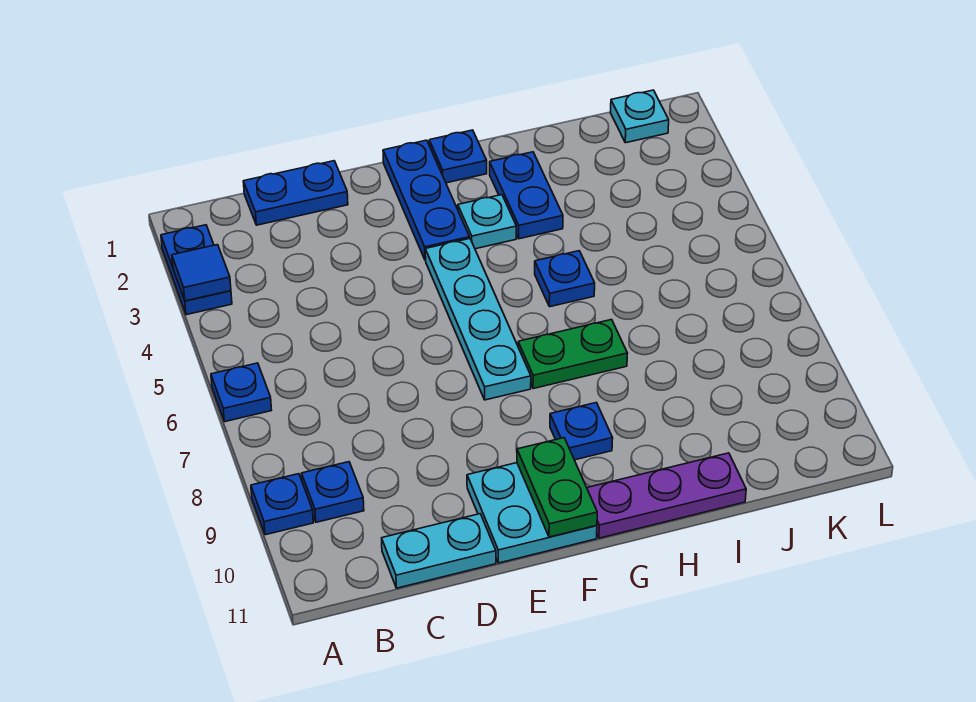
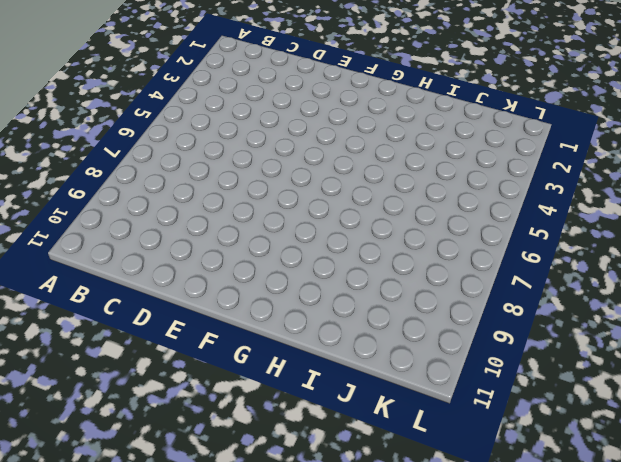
none -> blue plate A2:A3 level 1
none -> blue plate A6 level 1
none -> blue plate A9 level 1

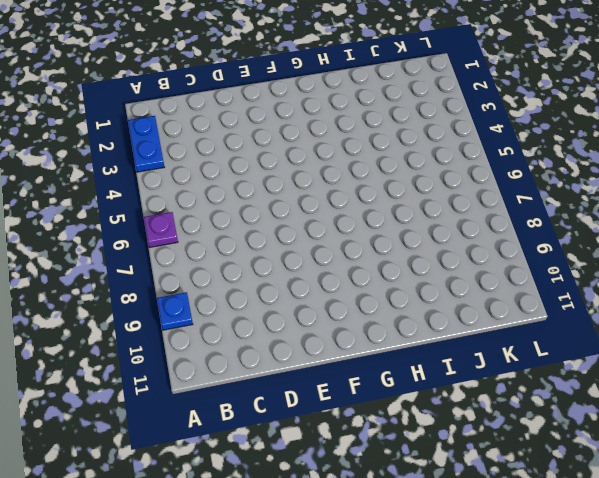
purple plate A6 level 1 -> blue plate A6 level 1
none -> blue plate B9 level 1
none -> blue plate C1:D1 level 1
none -> cyan plate C11:D11 level 1

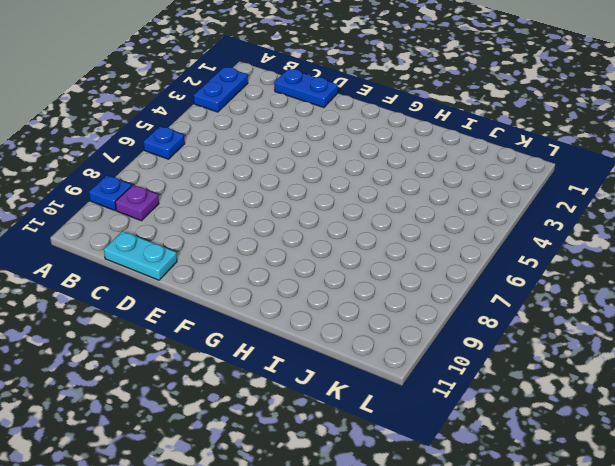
purple plate B9 level 1 -> blue plate B9 level 1
none -> cyan plate E10:F11 level 1
none -> blue plate F1:F3 level 1
none -> cyan plate F4:F7 level 1

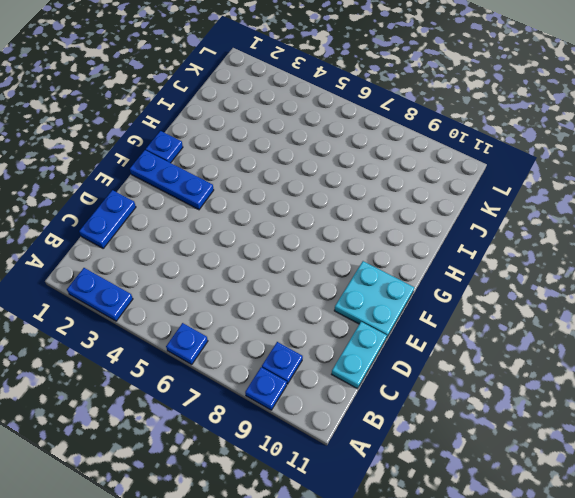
none -> cyan plate F4:F7 level 1
none -> cyan plate G3 level 1
none -> green plate G7:H7 level 1

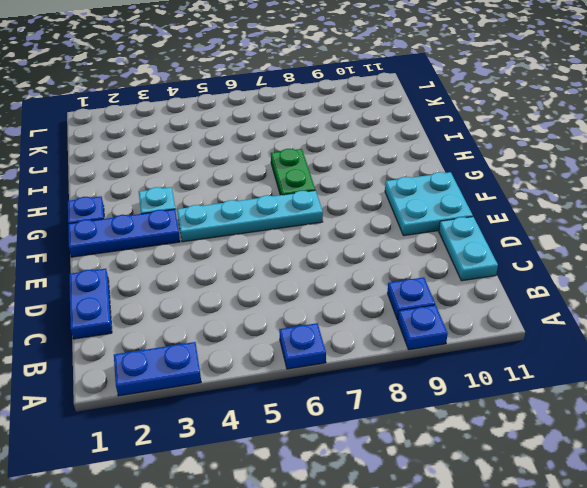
none -> blue plate G9 level 1
none -> purple plate G11:I11 level 1
none -> blue plate H2:H3 level 1

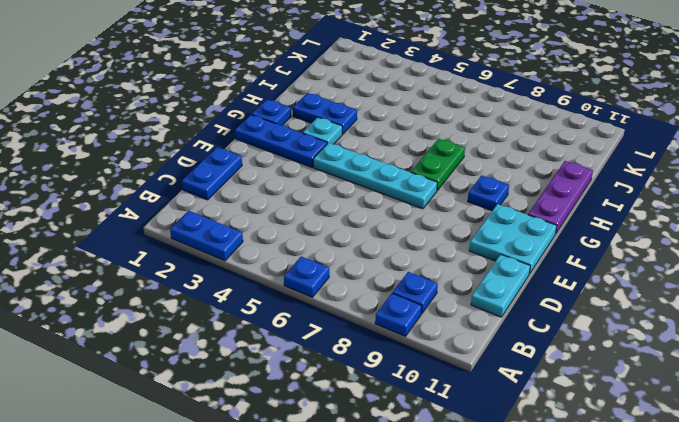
none -> blue plate H5 level 1
none -> cyan plate K1 level 1
none -> blue tile A3 level 2

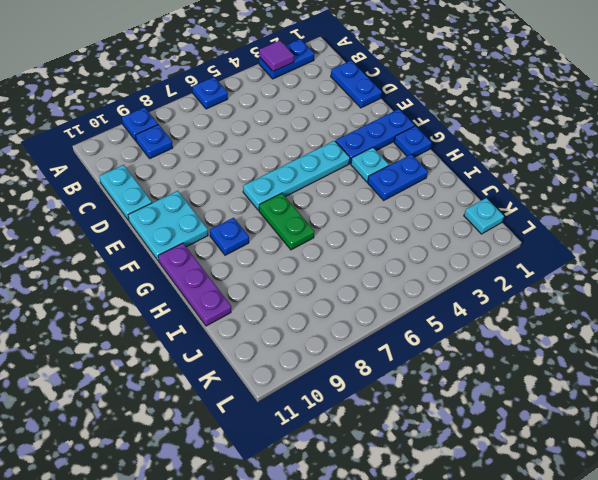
purple tile A3 level 2 -> blue tile A3 level 2
none -> blue plate H5 level 1
none -> green plate F10:F11 level 2

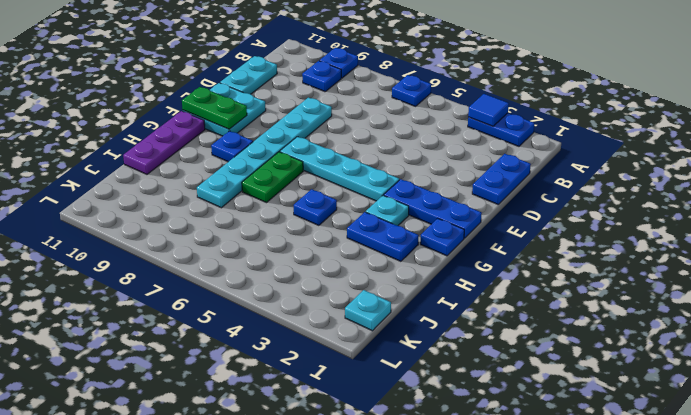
cyan plate D8:I8 level 1 -> none

